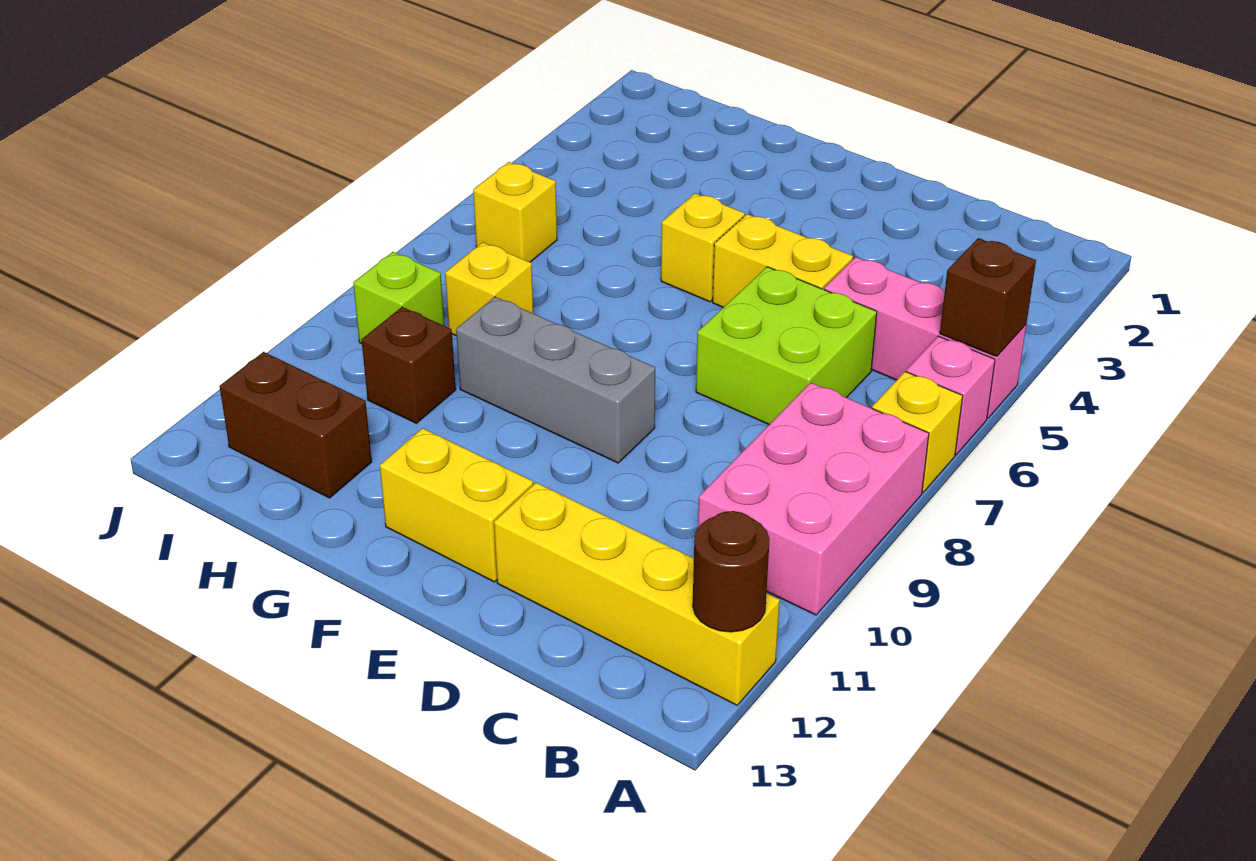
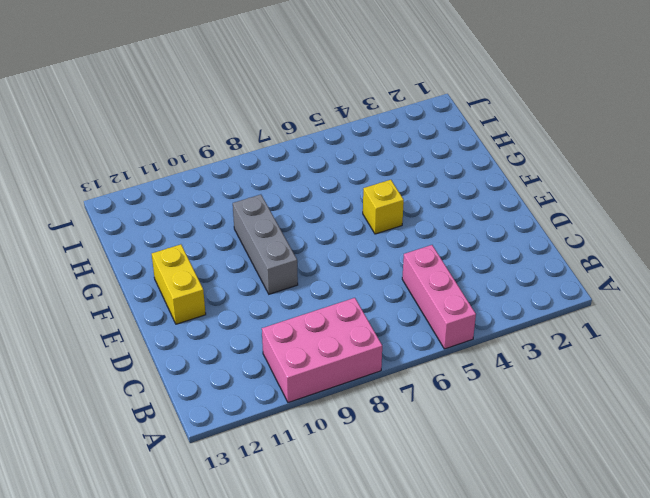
none -> pink brick A6 level 1
none -> yellow brick A7 level 1
none -> yellow brick A12:D12 level 1

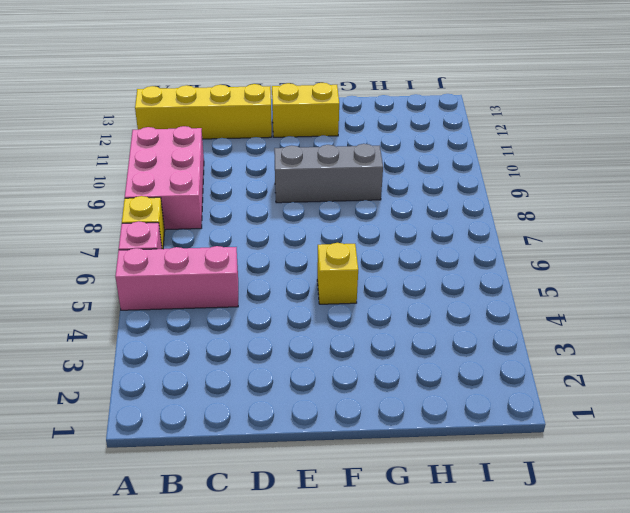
none -> lime brick C6:D7 level 1
none -> yellow brick D5:E5 level 1
none -> yellow brick H8 level 1

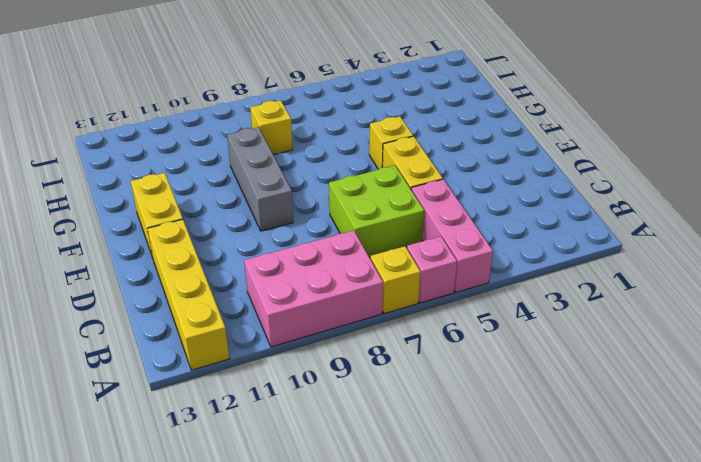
none -> brown brick H10 level 1
none -> brown brick H12:I12 level 1
none -> yellow brick I6 level 1

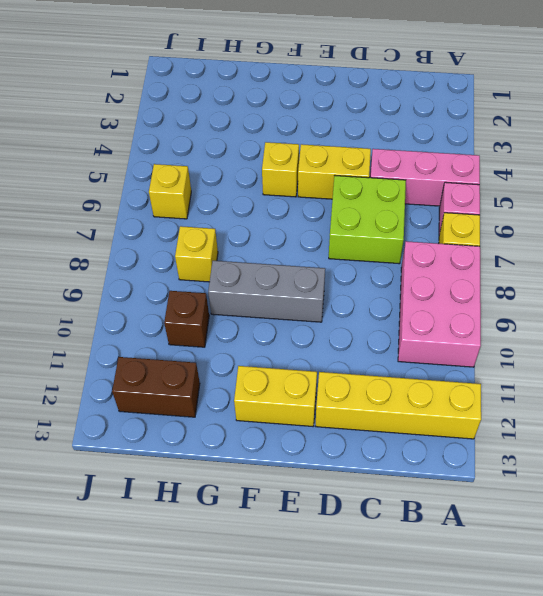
none -> lime brick I9 level 1
none -> brown brick A5 level 2
none -> brown round brick A12 level 2

